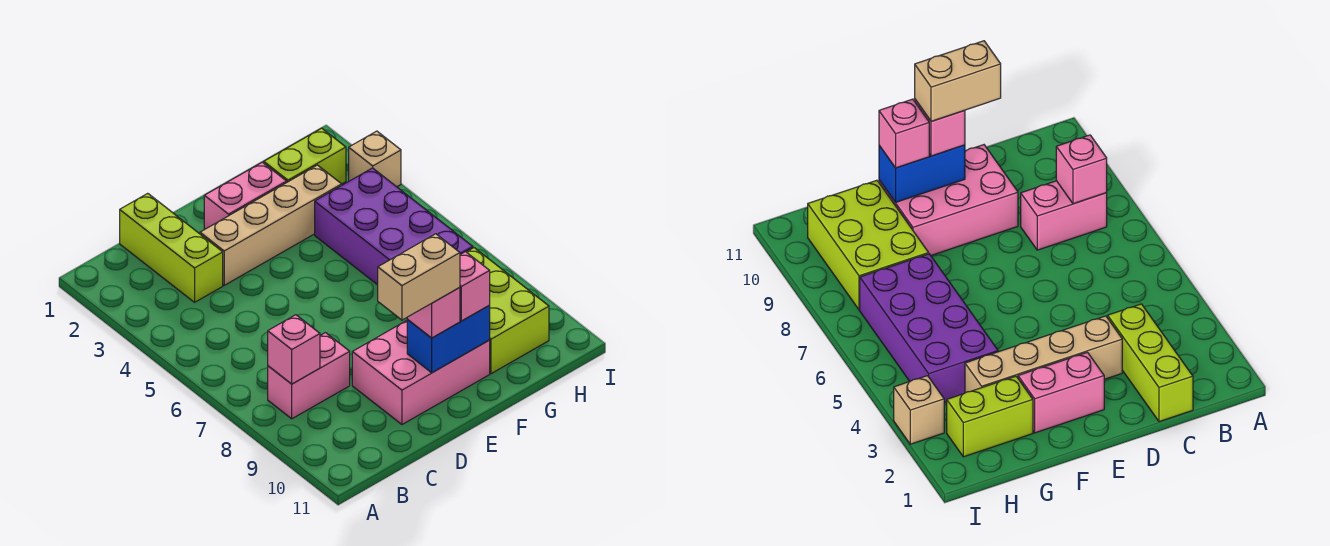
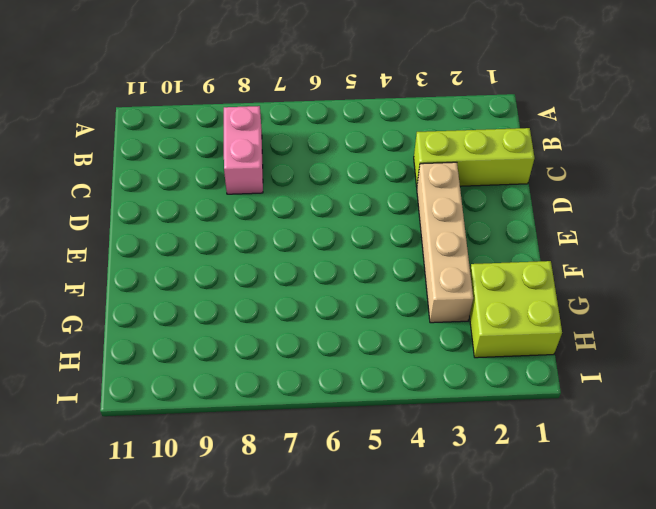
lime brick G1:H2 level 1 -> lime brick G2:H2 level 1
none -> pink brick D9:F10 level 1
none -> pink brick E2:F2 level 1
none -> purple brick G4:H7 level 1

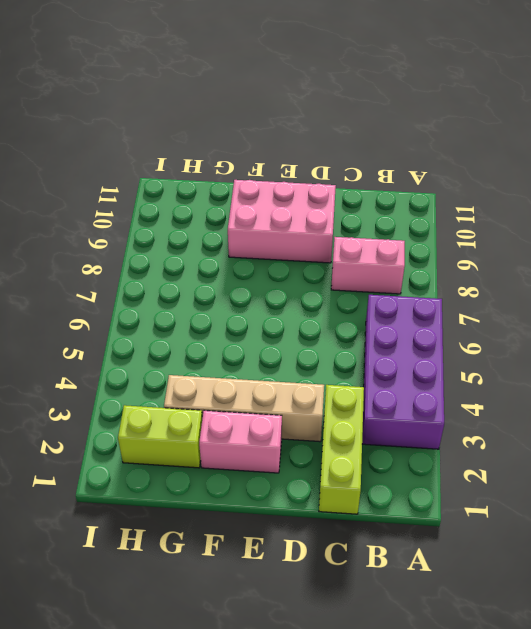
purple brick A3:B6 level 1 -> purple brick G4:H7 level 1
none -> lime brick G8:H10 level 1
none -> tan brick I3 level 1
none -> pink brick B8 level 2

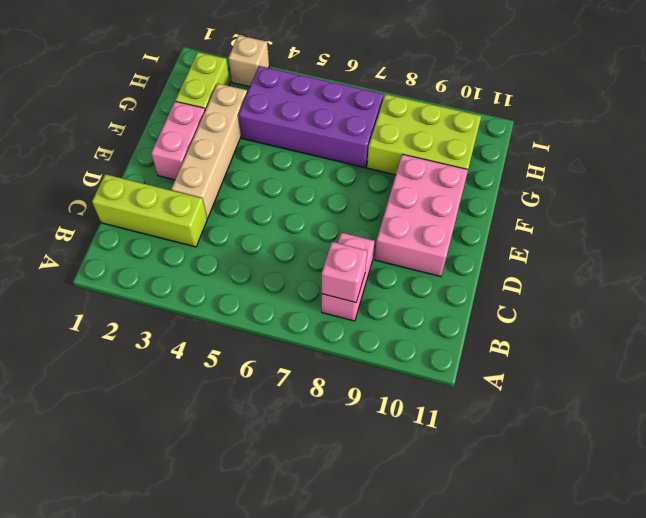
none -> blue brick E10:F10 level 2
none -> pink brick E10 level 3
none -> pink brick F10 level 3

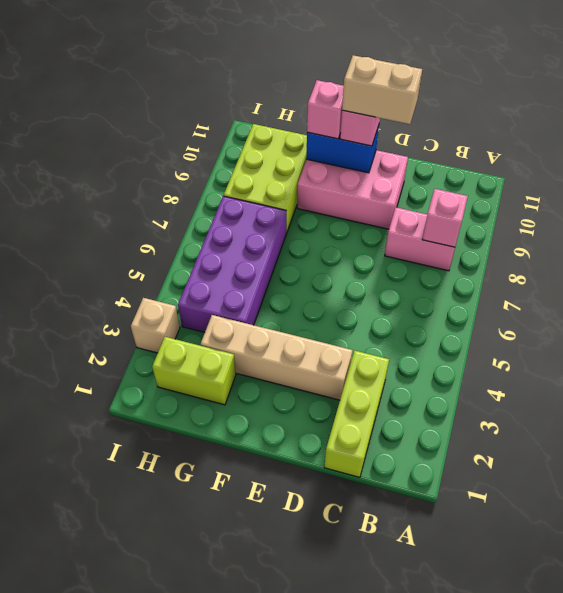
none -> pink brick E2:F2 level 1

